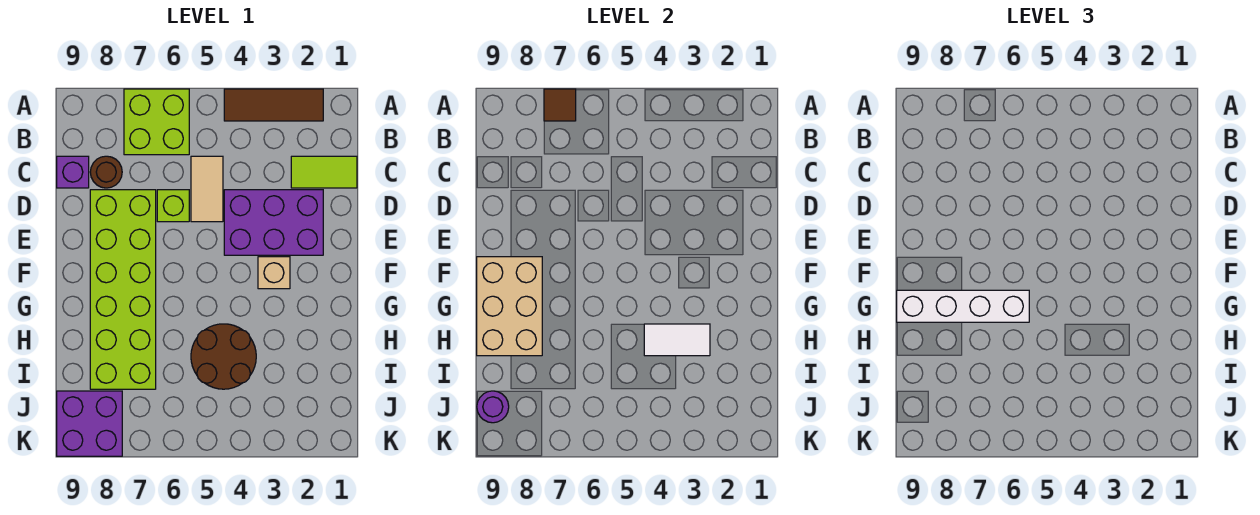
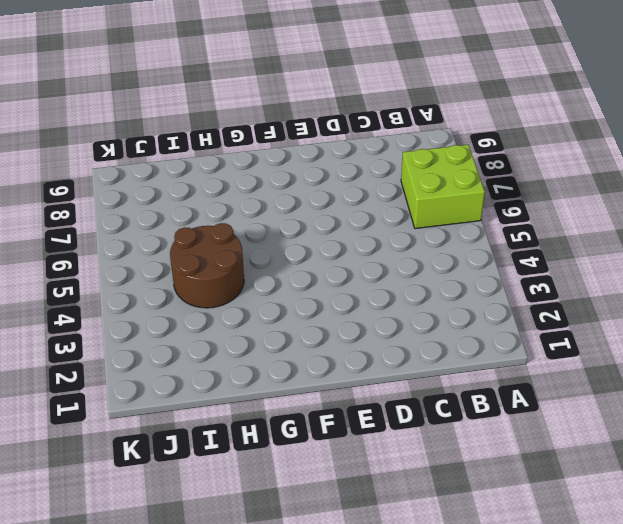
none -> brown tile A2:A4 level 1
none -> lime tile C1:C2 level 1
none -> tan tile C5:D5 level 1

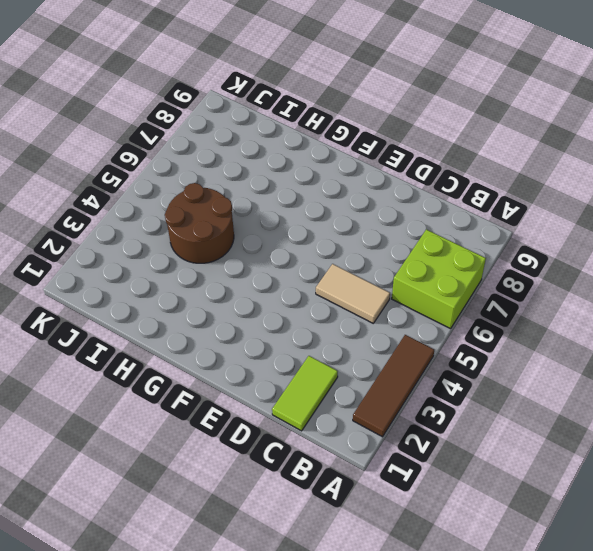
none -> brown round brick C8 level 1
none -> purple brick C9 level 1
none -> purple brick D2:E4 level 1

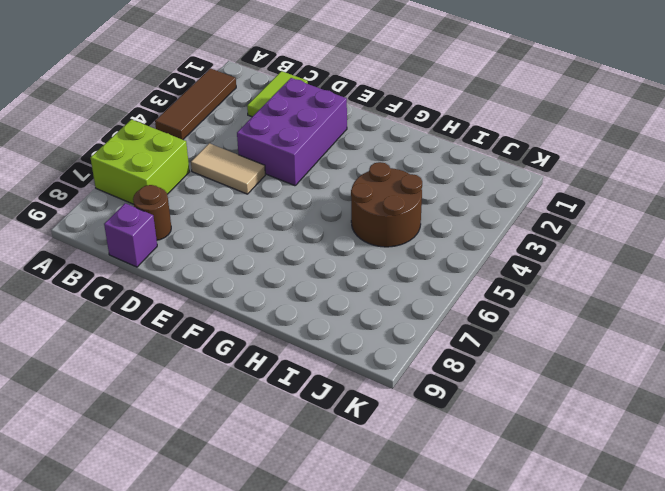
none -> lime brick D6 level 1
none -> lime brick D7:I8 level 1
none -> tan brick F3 level 1

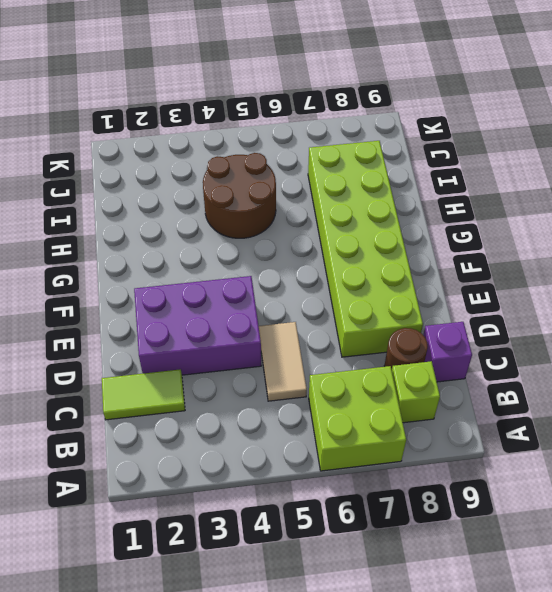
lime brick B8 level 1 -> lime brick D6 level 1
none -> brown tile A2:A4 level 1
none -> tan brick F3 level 1
none -> purple brick J8:K9 level 1

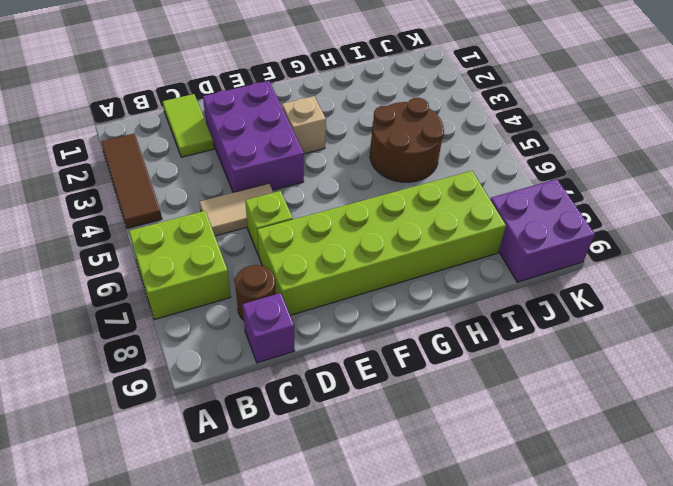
none -> brown tile A7 level 2
none -> tan brick F8:H9 level 2
none -> white tile H3:H4 level 2

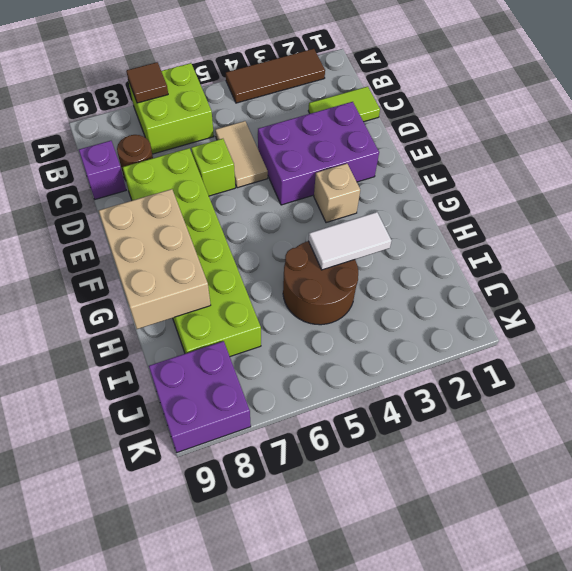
none -> purple round brick J9 level 2
none -> white brick G6:G9 level 3

